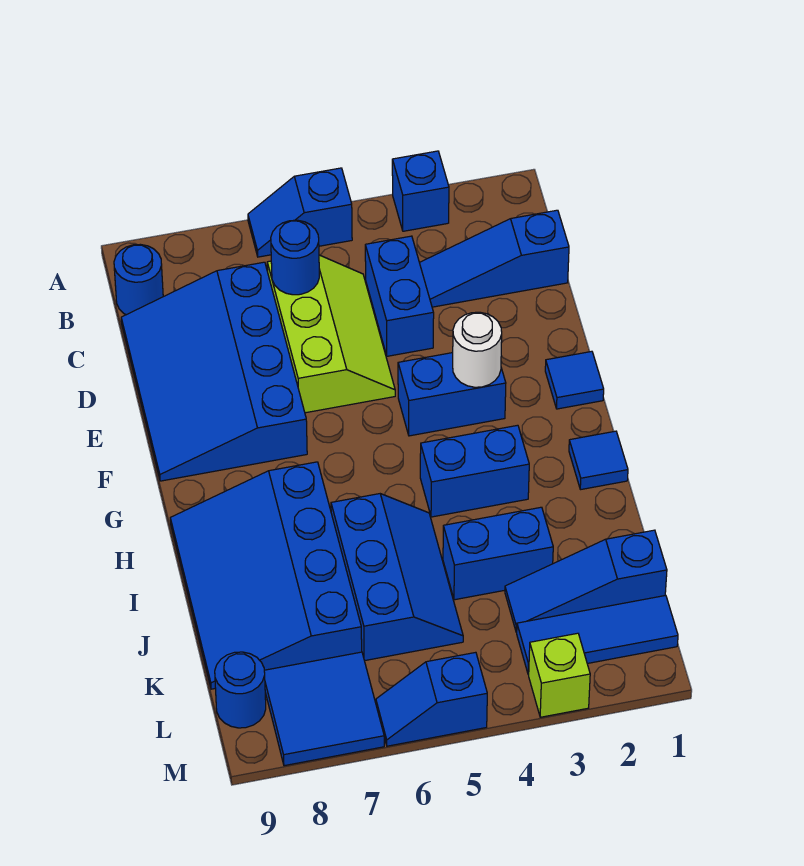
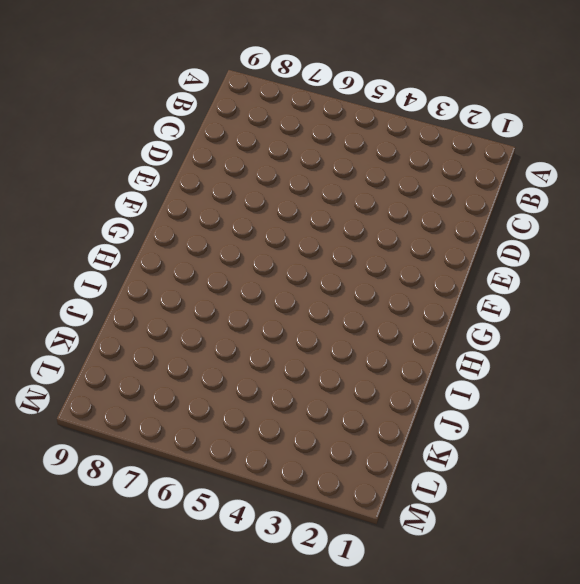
none -> blue brick A3 level 1
none -> blue slope A5:A6 level 1 top 5
none -> blue round brick B9 level 1

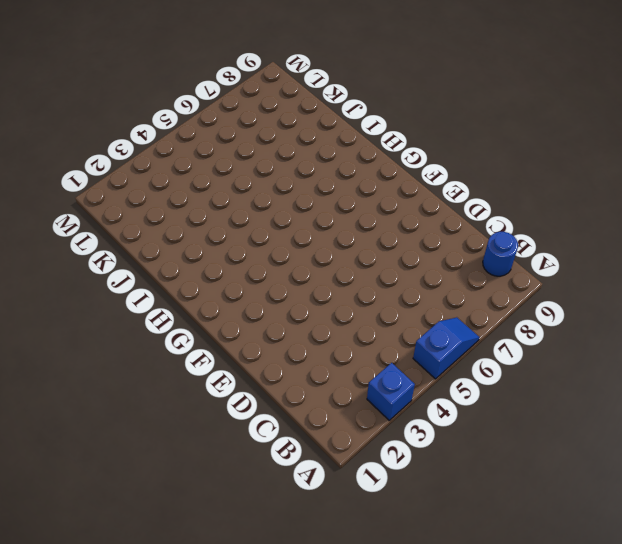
none -> blue slope C1:C3 level 1 top 1
none -> blue brick C4:D4 level 1
none -> lime slope C5:E6 level 1 top 6

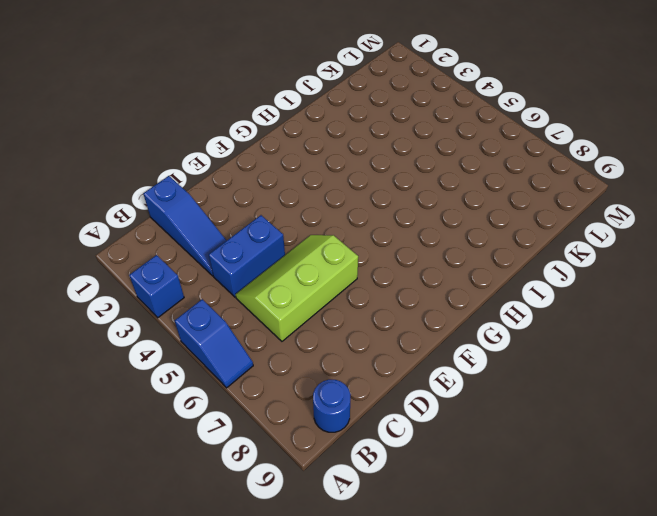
none -> blue slope C7:F9 level 1 top 7
none -> blue tile F1 level 1
none -> blue brick F3:F4 level 1

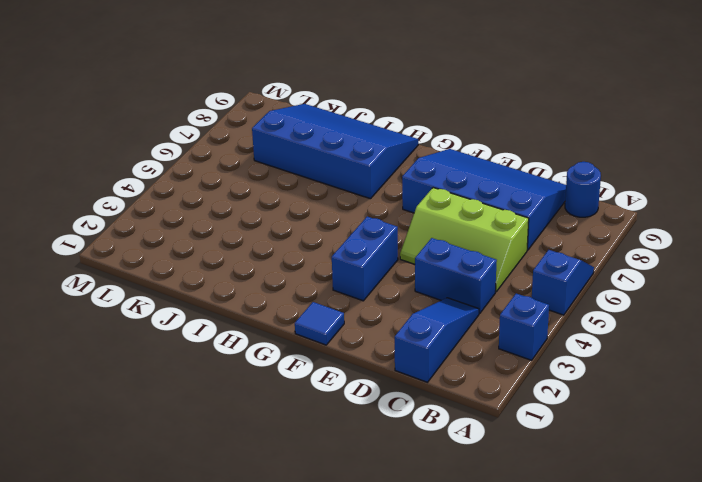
none -> blue tile H1 level 1
none -> blue brick H3:H4 level 1
none -> blue slope I5:K6 level 1 top 6

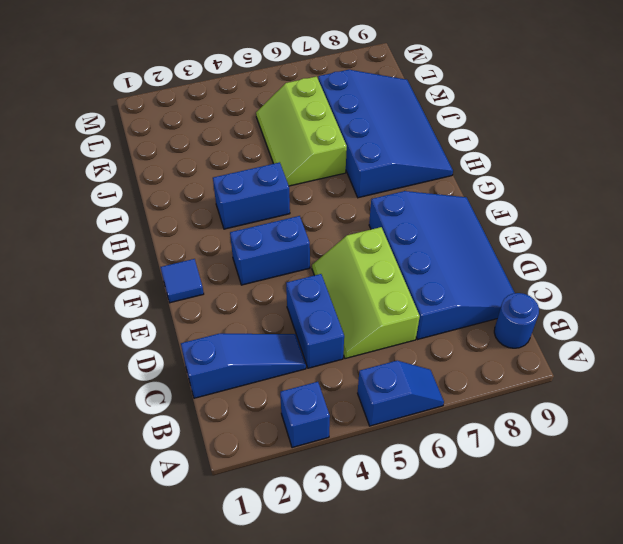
lime slope I5:K6 level 1 top 6 -> blue slope I5:K6 level 1 top 6
none -> blue tile H1 level 1
none -> blue brick J3:J4 level 1
none -> blue slope K1:K3 level 1 top 1

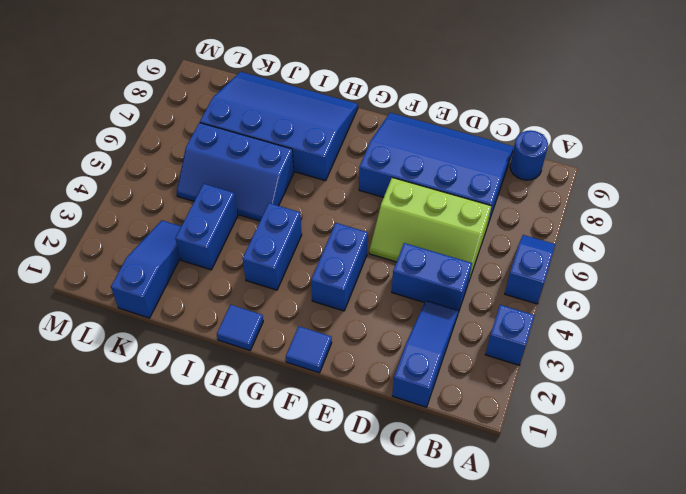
none -> blue tile L1:L3 level 1
none -> blue tile L7:M8 level 1
none -> blue round brick L9 level 1

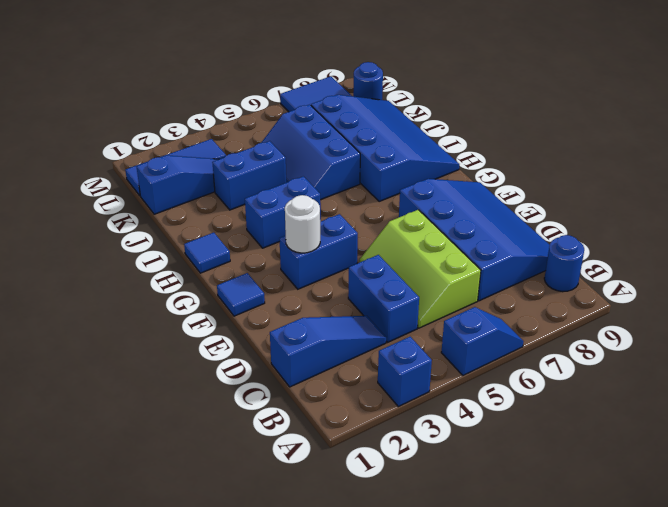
none -> lime brick M3 level 1
none -> blue slope M5:M6 level 1 top 5
none -> blue round brick C6 level 2

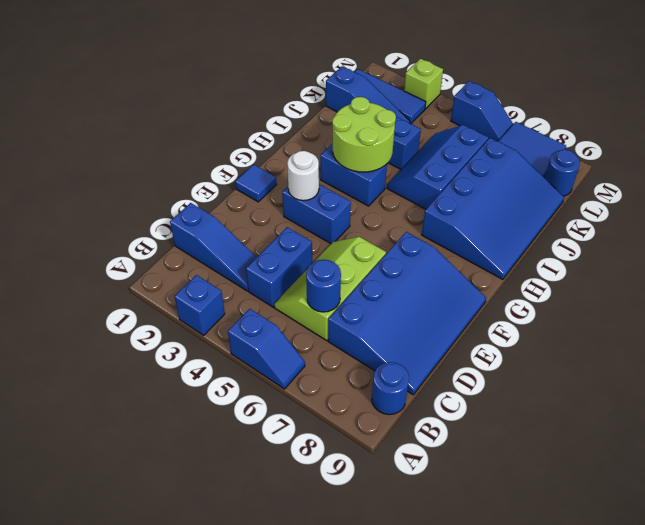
lime round brick H3:I4 level 2 -> none
none -> blue tile H1 level 1

